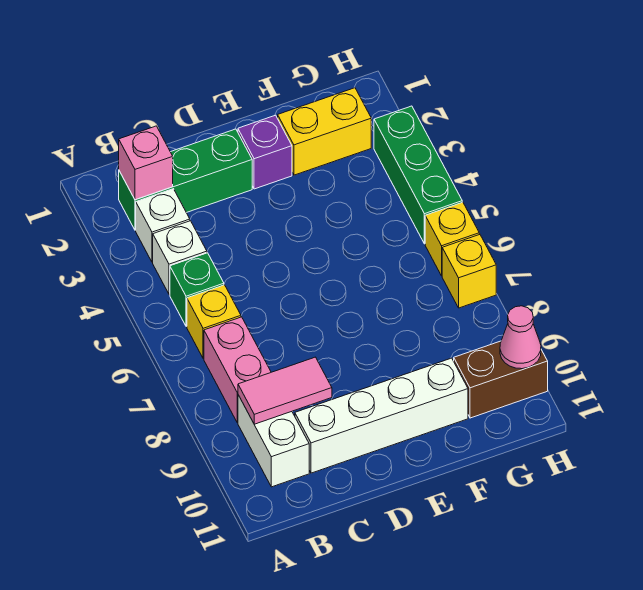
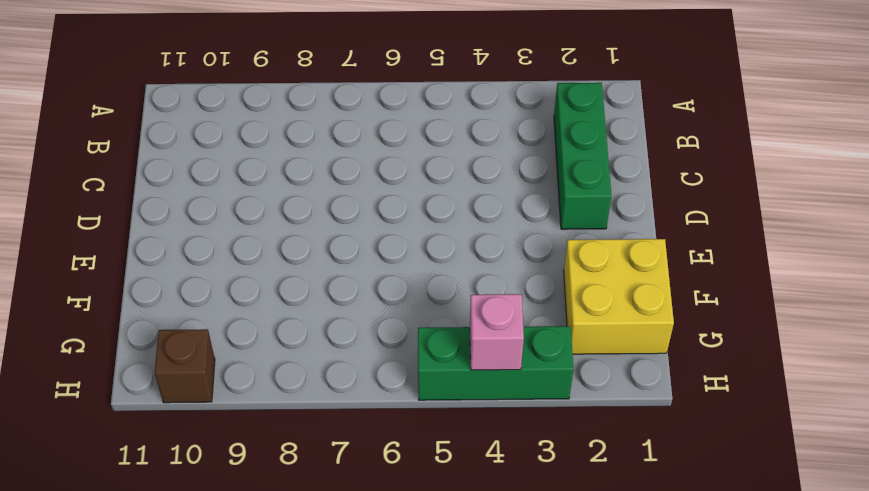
yellow brick F1:G2 level 1 -> yellow brick F2:G2 level 1
pink brick H4 level 2 -> pink brick B2 level 2
brown brick H10 level 1 -> brown brick G10:H10 level 1
none -> white brick B3 level 1
none -> white brick B4 level 1
none -> green brick B5 level 1

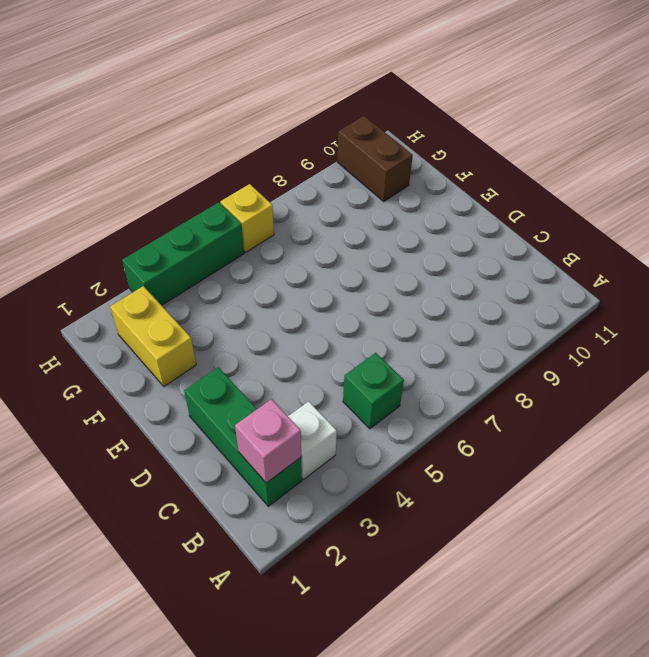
none -> white brick B4 level 1
none -> yellow brick B6 level 1
none -> pink brick B7:B8 level 1

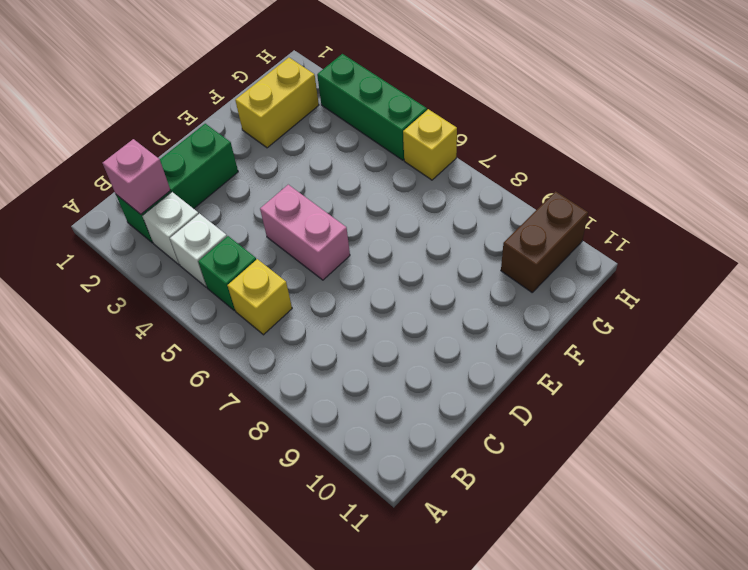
pink brick D5:D6 level 1 -> pink brick B7:B8 level 1
none -> white brick B9:B10 level 1
none -> white brick C10:F10 level 1
none -> purple brick E2 level 1

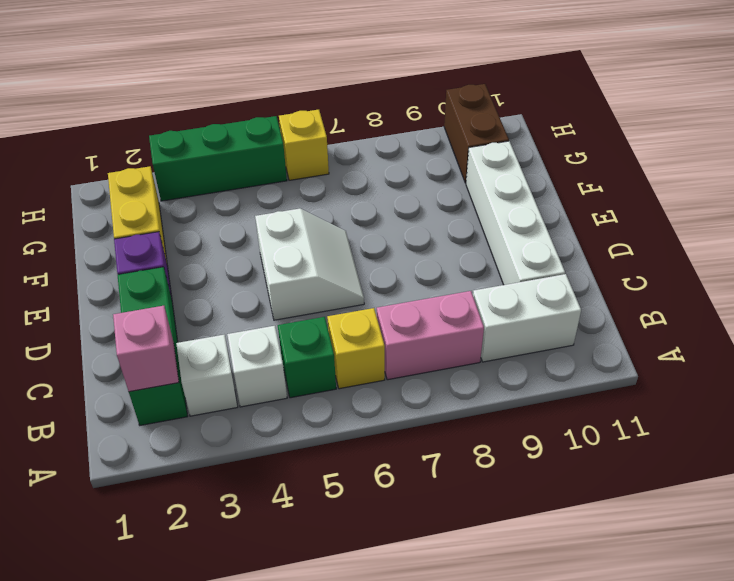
white slope D5:E6 level 1 top 5 -> none
none -> yellow brick H7 level 1
none -> pink tile B9:C9 level 2
none -> pink cone H10 level 2

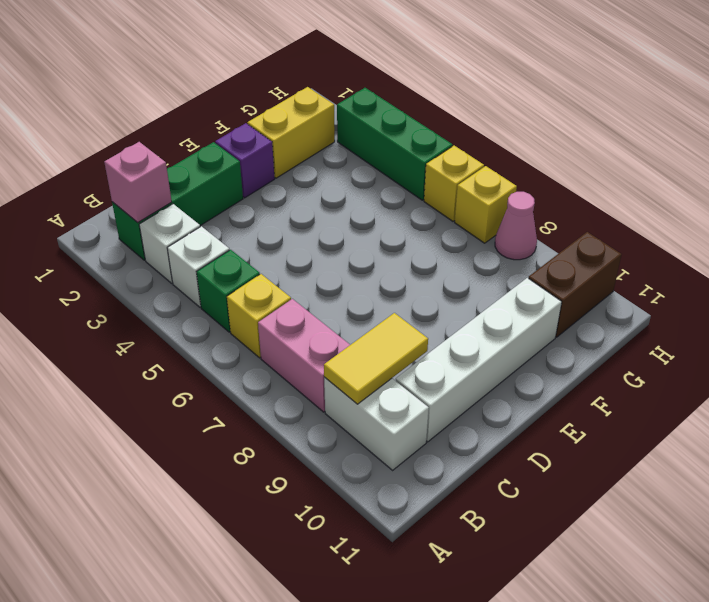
yellow tile B9:C9 level 2 -> pink tile B9:C9 level 2
pink cone H8 level 1 -> pink cone H10 level 2

